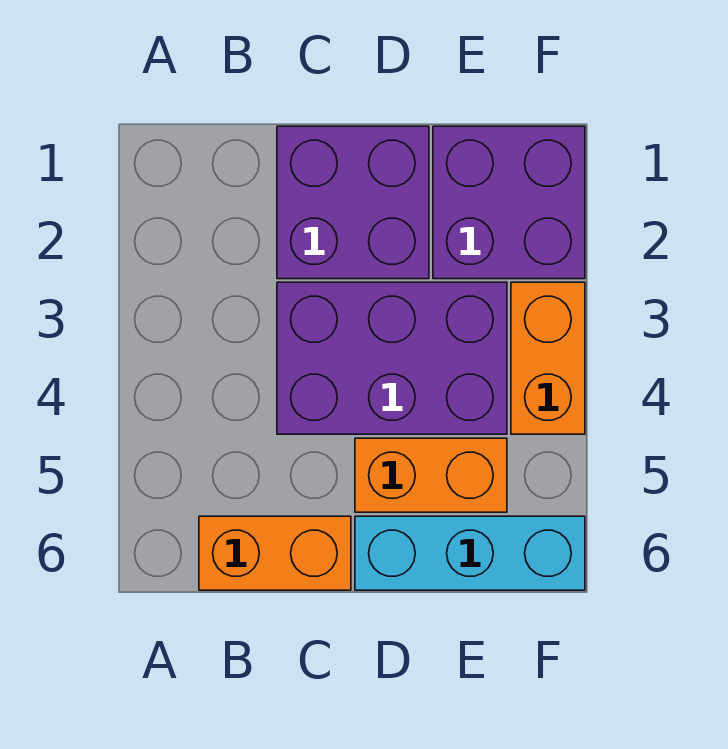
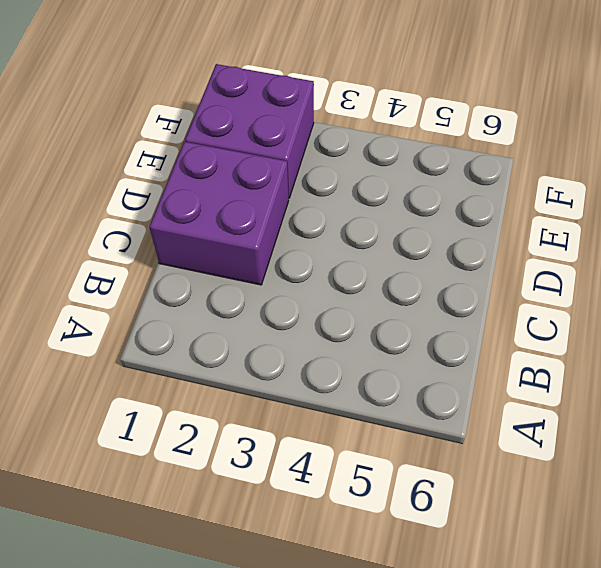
none -> orange brick B6:C6 level 1
none -> purple brick C3:E4 level 1

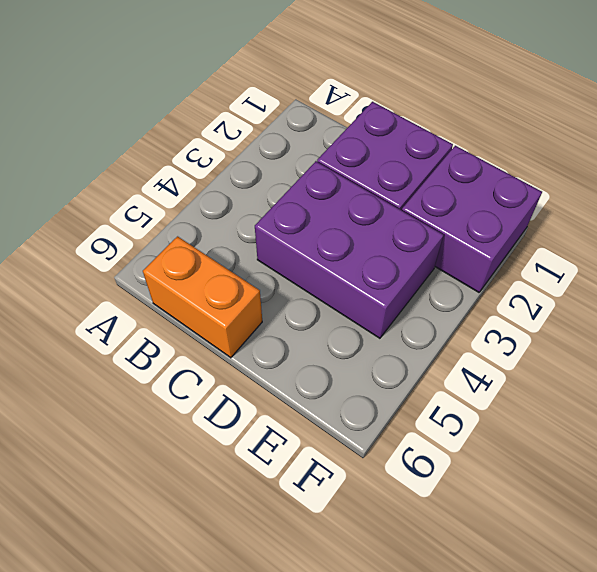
none -> orange brick D5:E5 level 1
none -> cyan brick D6:F6 level 1

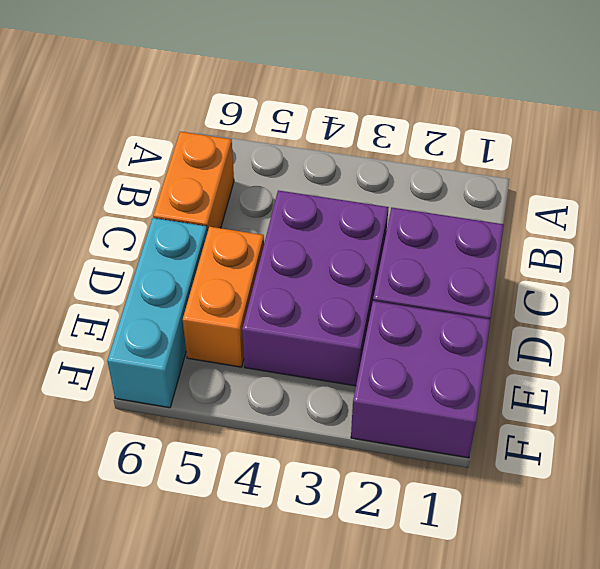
none -> orange brick F3:F4 level 1

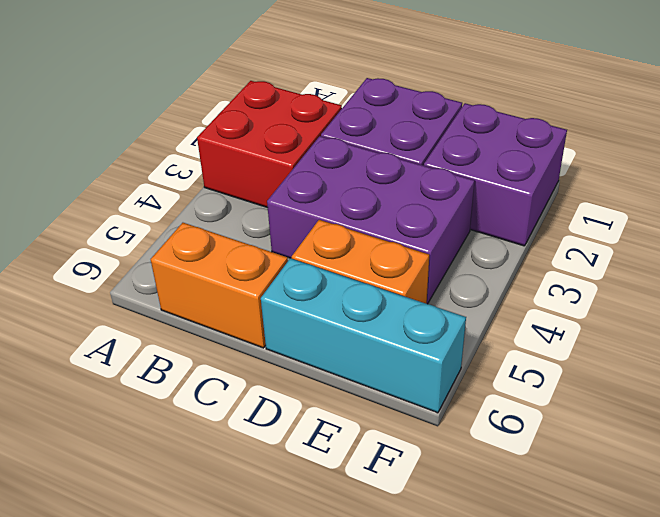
red brick A2:B3 level 1 -> none
none -> orange brick F3:F4 level 1

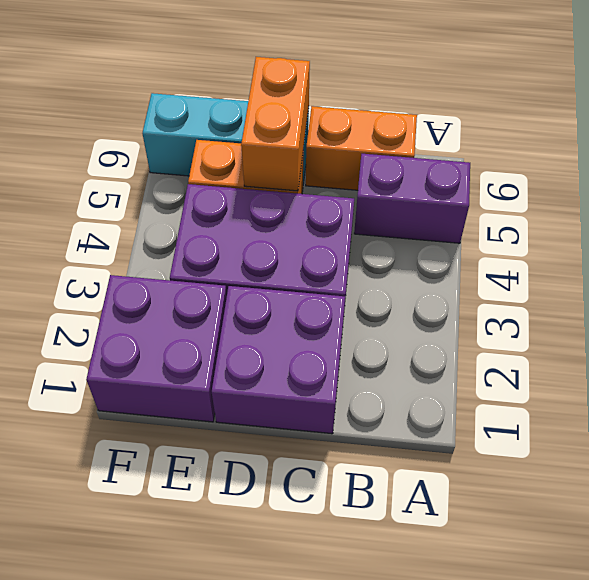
purple brick A5:B5 level 1 -> none
orange brick D5:D6 level 2 -> orange brick F3:F4 level 1

